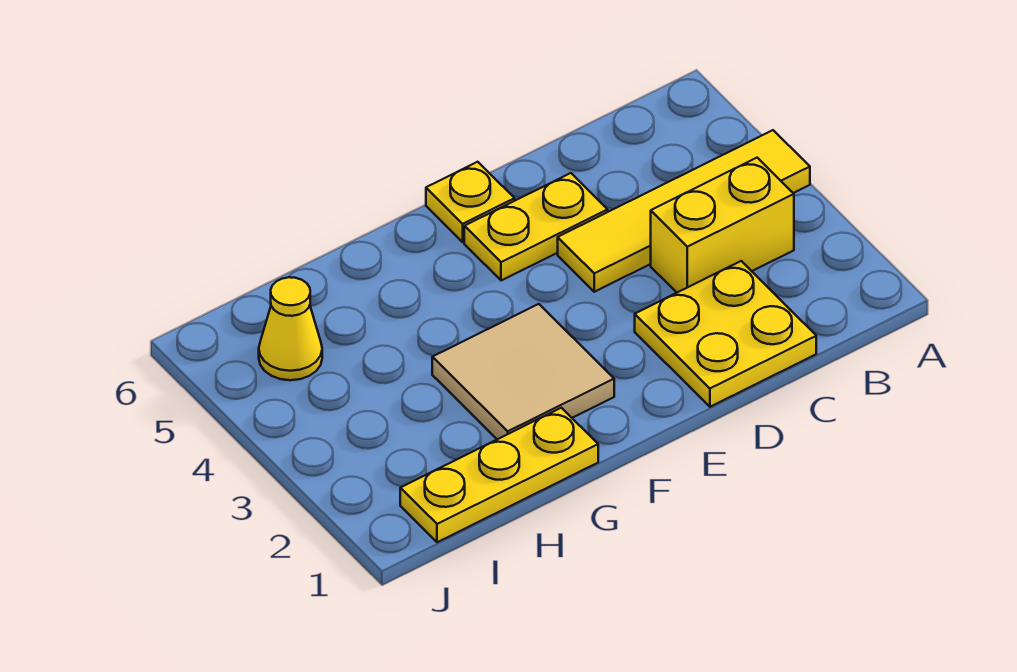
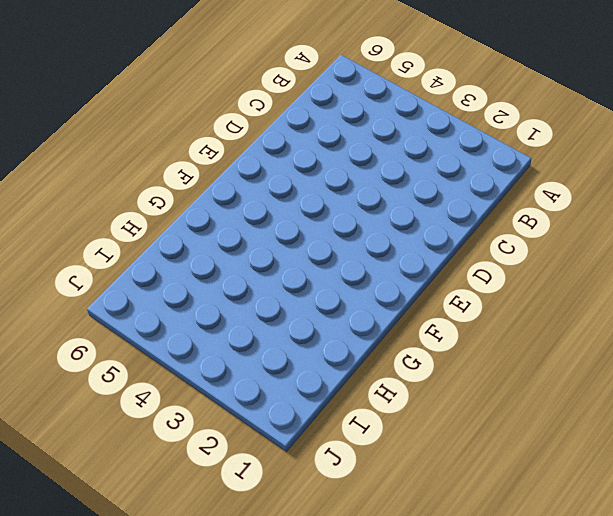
none -> yellow tile A4:D4 level 1
none -> yellow brick B3:C3 level 1

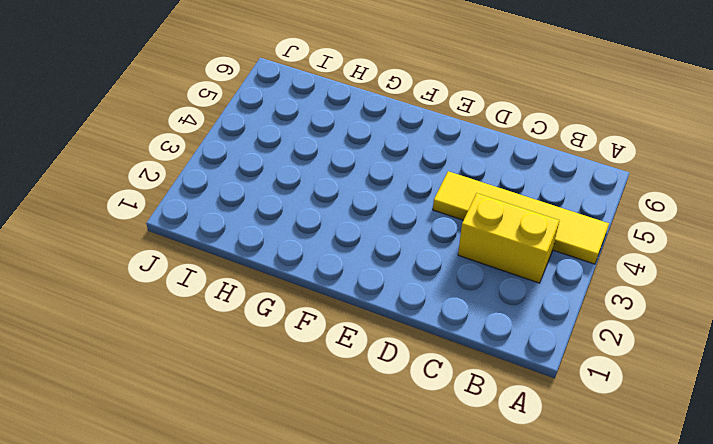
none -> yellow plate C1:D2 level 1
none -> yellow plate D5:E5 level 1

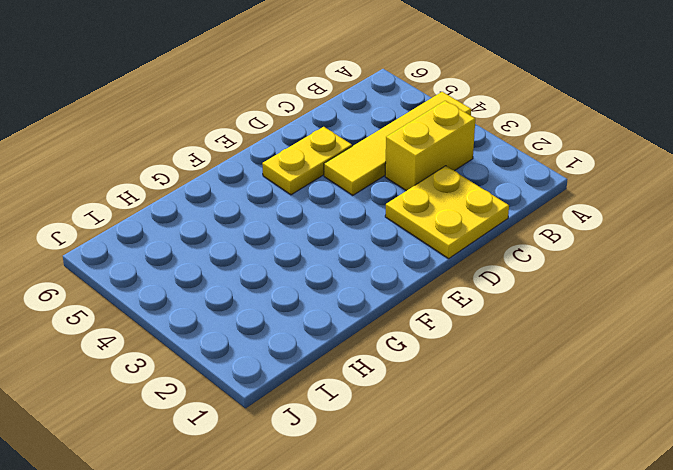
none -> yellow plate E6 level 1
none -> tan tile F2:G3 level 1

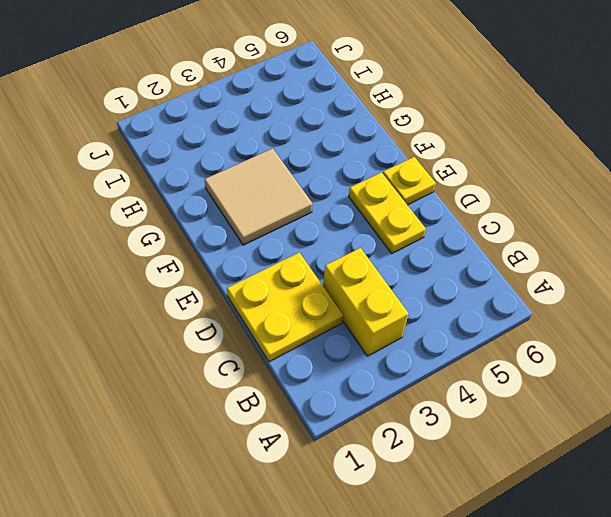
none -> yellow tile A4:D4 level 1
none -> yellow plate G1:I1 level 1

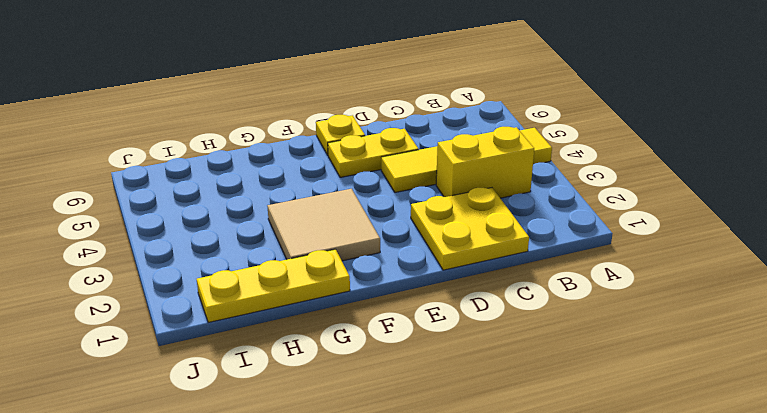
none -> yellow cone I5 level 1

